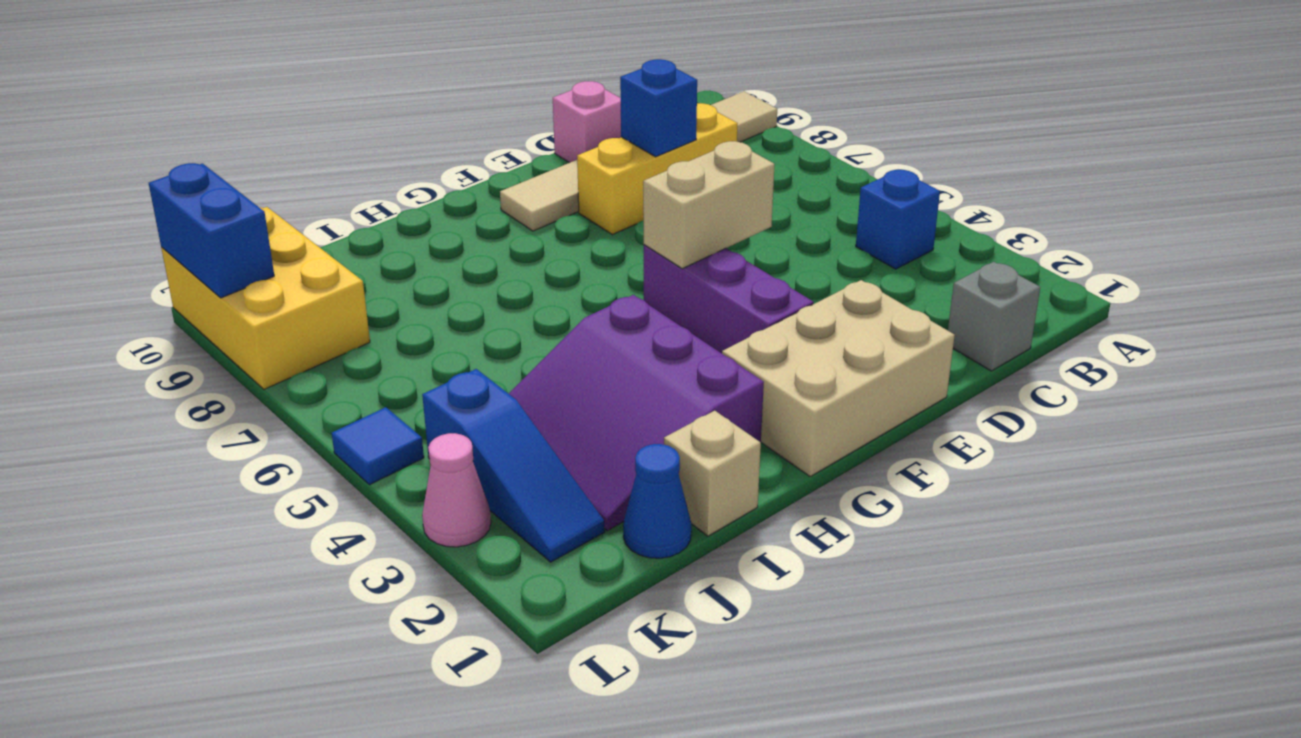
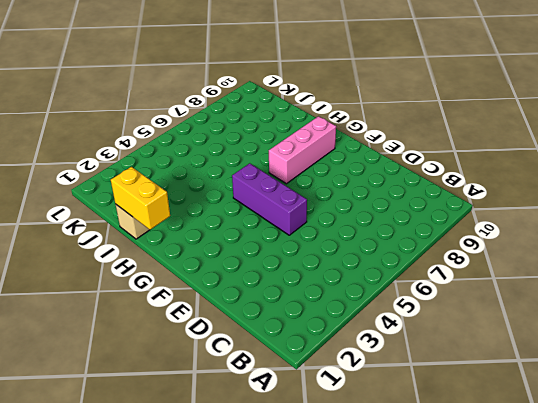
purple brick E5:G5 level 1 -> purple brick F3:F5 level 1
pink brick G7:G9 level 1 -> none
yellow brick H1:I1 level 2 -> none
none -> tan tile A9:F9 level 1
none -> blue brick B4 level 1
none -> grey brick C1 level 1

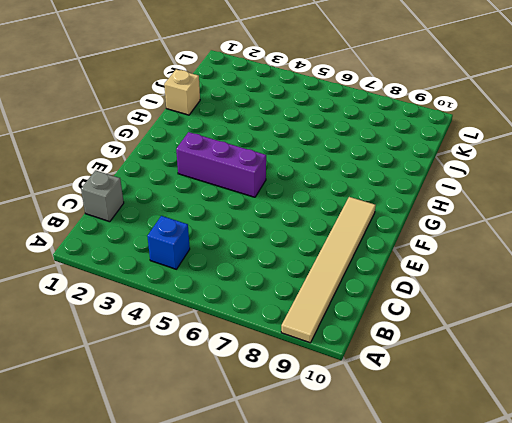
none -> yellow brick C8:E8 level 1
none -> pink brick D10 level 1
none -> tan brick E1:G2 level 1

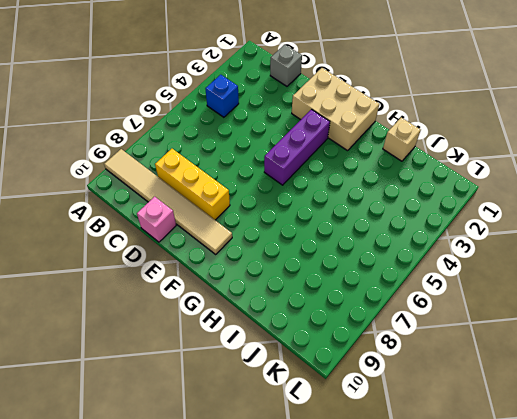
none -> purple slope H2:J4 level 1 top H
none -> blue cone J1 level 1
none -> blue slope K2:K4 level 1 top 4

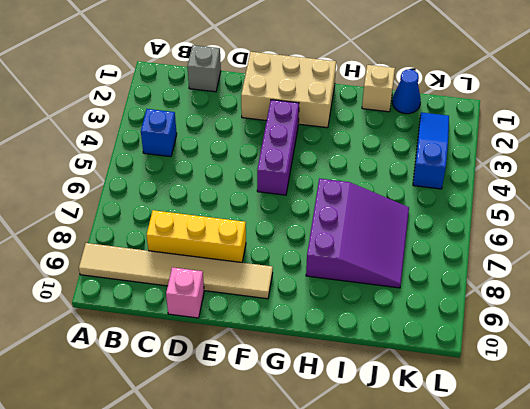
purple slope H6:J8 level 1 top H -> purple slope H2:J4 level 1 top H
none -> yellow brick K8:L10 level 1
none -> pink cone L3 level 1
none -> blue tile L5 level 1

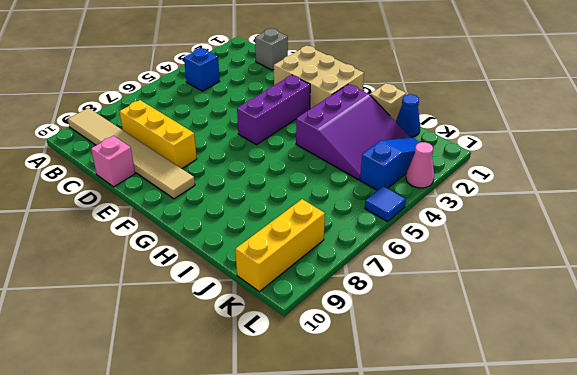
yellow brick K8:K10 level 1 -> yellow brick K8:L10 level 1
none -> blue brick D8 level 2
none -> tan brick E5:F5 level 2
none -> blue brick L9:L10 level 2

